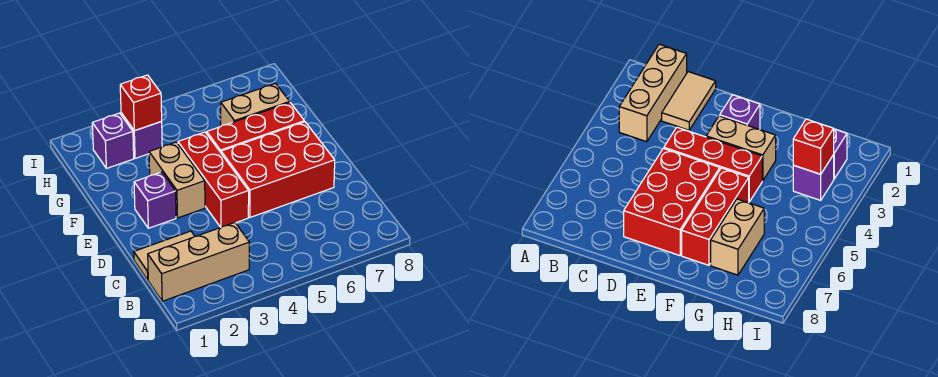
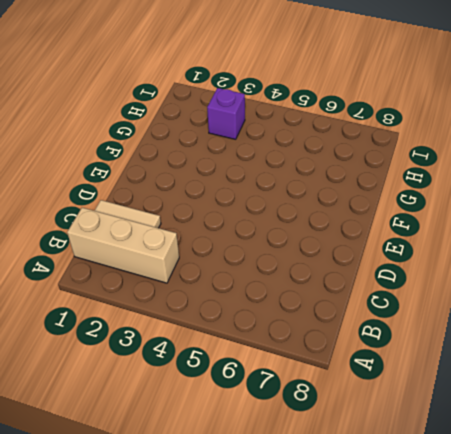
none -> red brick D4:F4 level 1
none -> red brick D5:E7 level 1

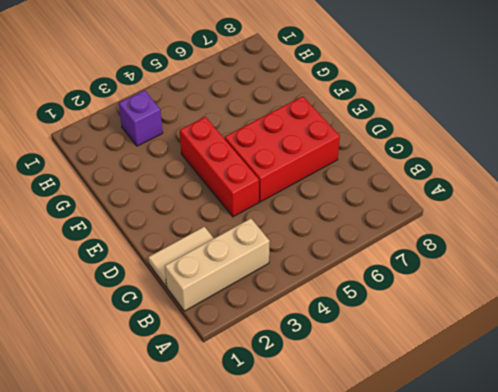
none -> purple brick E2 level 1
none -> tan brick E3:F3 level 1

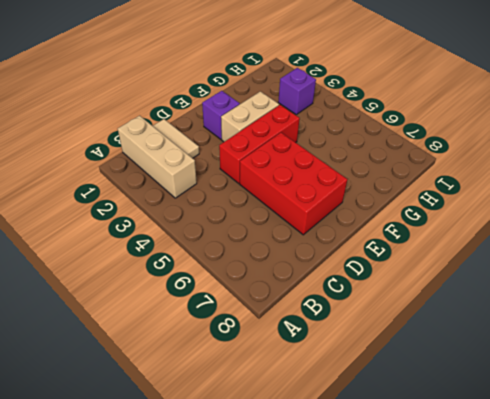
none -> red brick F5:F7 level 1
none -> tan brick G6:G7 level 1

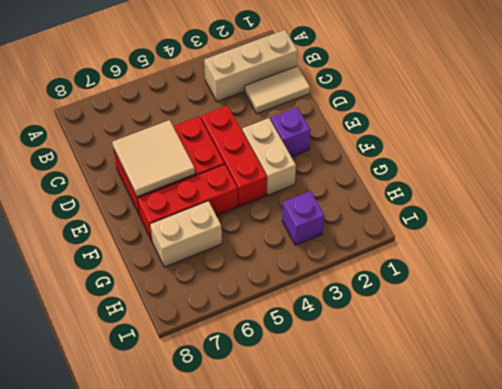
tan tile D6:E7 level 2 -> none
none -> purple brick H2 level 1
none -> red brick H3 level 2

